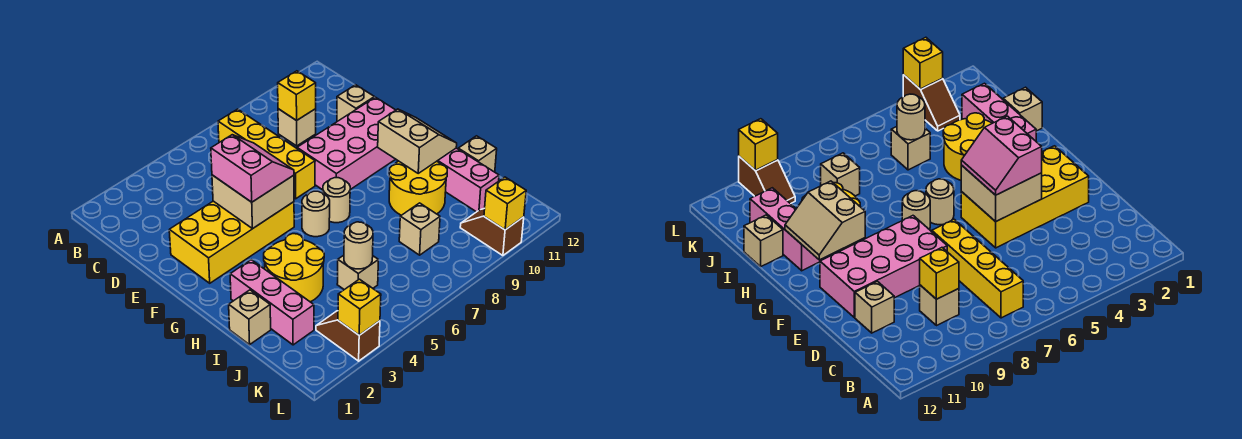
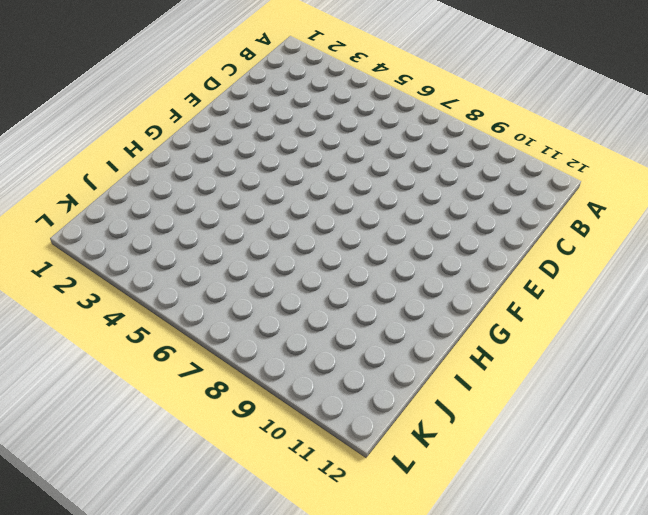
none -> yellow brick B7:E7 level 1
none -> tan brick C9 level 1
none -> tan brick D11 level 1

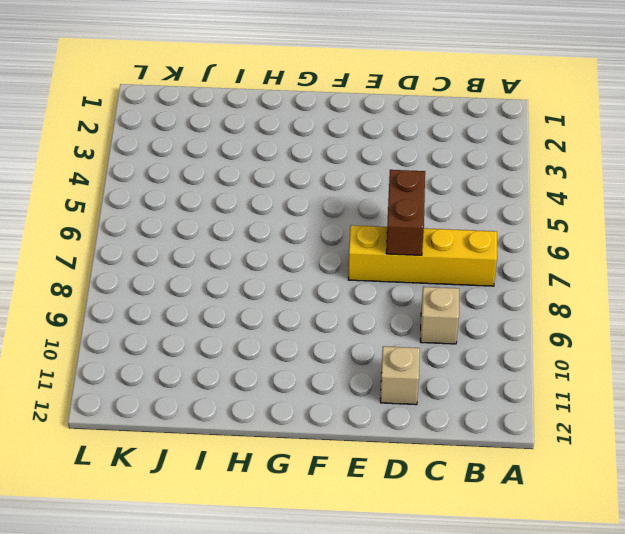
brown brick D6:D7 level 2 -> none
none -> yellow brick E2:F5 level 1
none -> pink brick E8:F11 level 1
none -> tan round brick G6 level 1

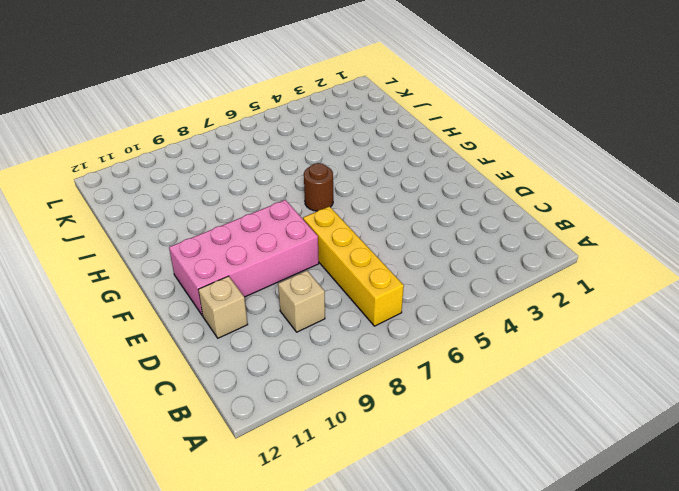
brown round brick G6 level 1 -> tan round brick G6 level 1
none -> yellow brick E2:F5 level 1
none -> tan round brick G7 level 1
none -> pink brick H2:J2 level 1

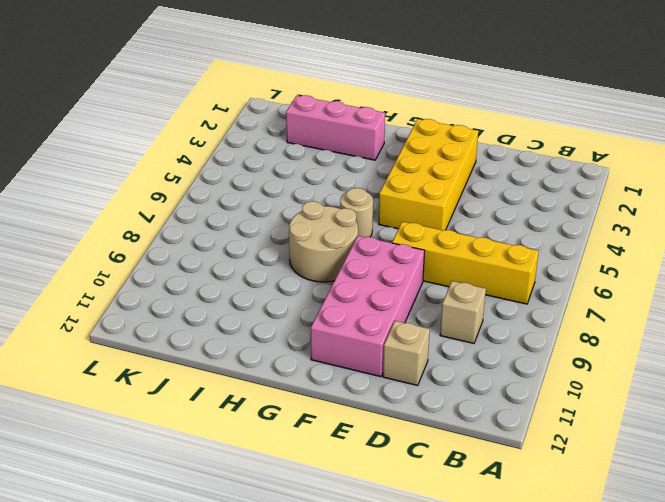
tan round brick G7:H8 level 1 -> tan round brick G7 level 1
none -> yellow round brick H3:I4 level 1
none -> yellow round brick H9:I10 level 1
none -> pink brick H11:J11 level 1

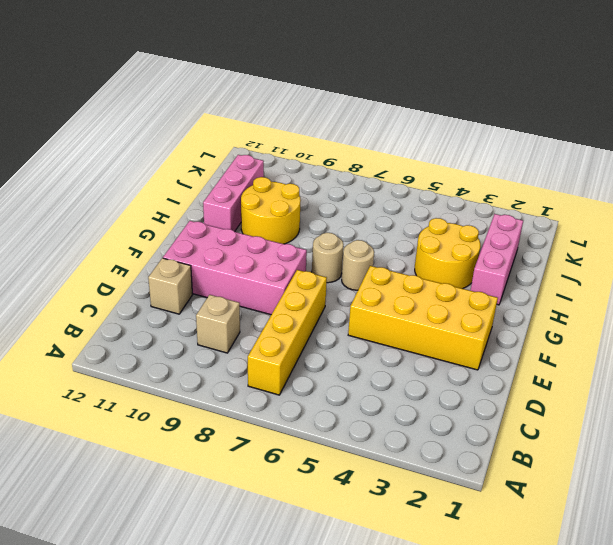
none -> tan brick I1 level 1
none -> tan brick I12 level 1
none -> tan brick J5 level 1

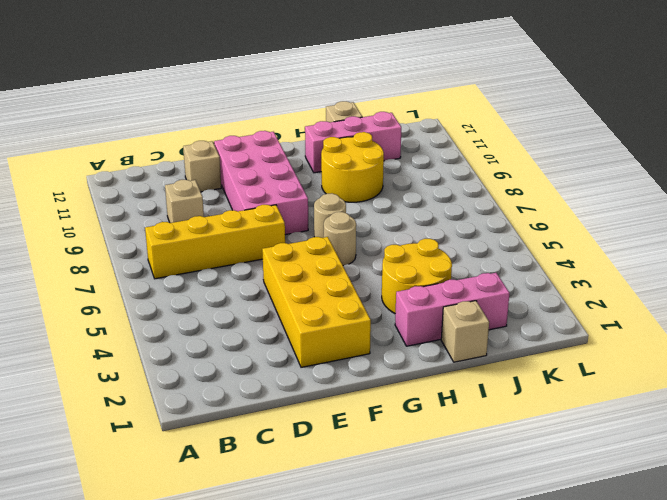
none -> tan brick J5 level 1
none -> tan brick J8 level 1
none -> brown slope K3:L3 level 1 top L

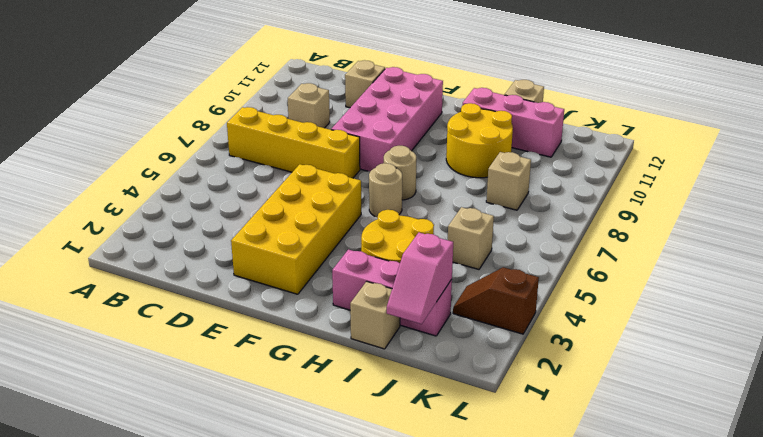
pink slope J1:J2 level 2 top 2 -> none
none -> brown slope K10:L10 level 1 top L
none -> yellow brick C9 level 2
none -> tan brick E4:F5 level 2

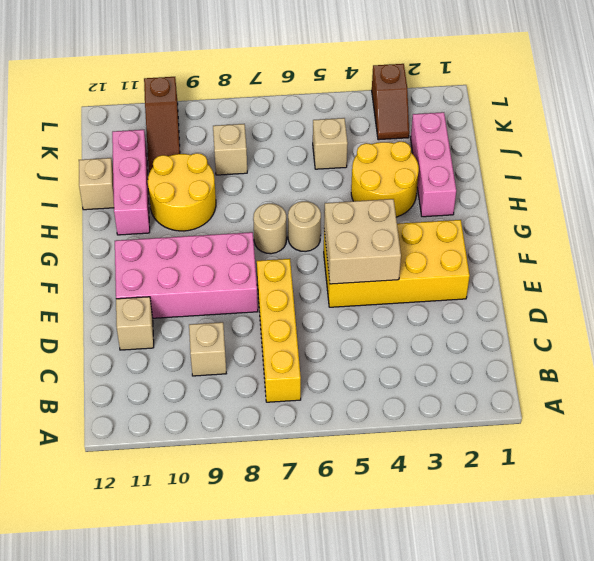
brown slope J10:L10 level 1 top L -> brown slope K10:L10 level 1 top L
none -> tan brick I1 level 1
none -> yellow brick C9 level 2
none -> tan slope G10:H11 level 2 top 10

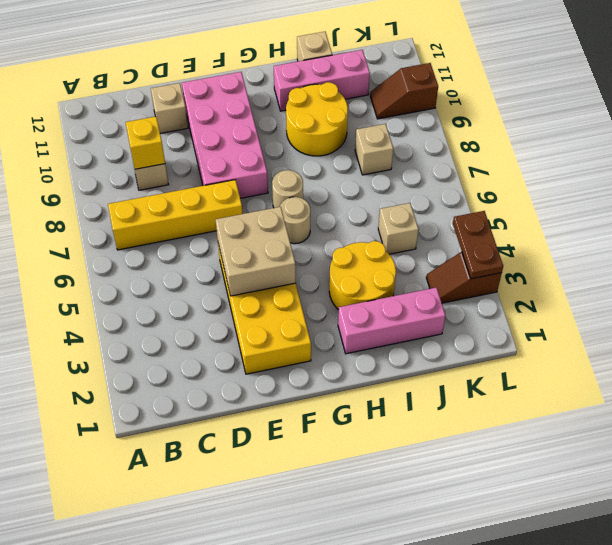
brown plate L3:L4 level 2 -> yellow brick L3 level 2
none -> tan brick I1 level 1
none -> tan slope G10:H11 level 2 top 10
none -> tan round brick J5 level 2

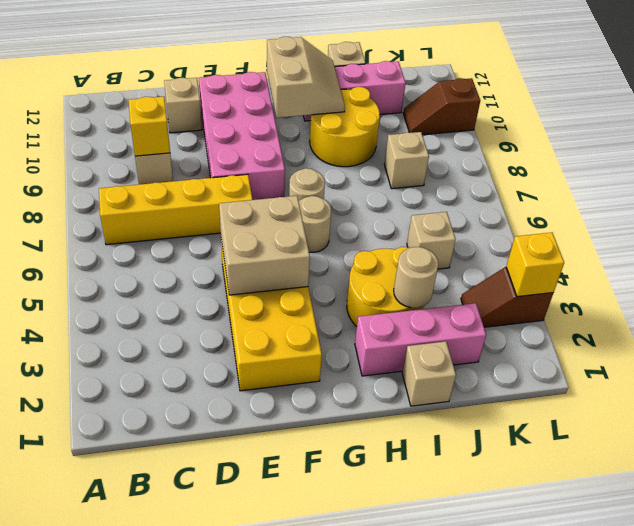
tan slope G10:H11 level 2 top G -> tan slope G10:H11 level 2 top 10
tan round brick I3 level 2 -> tan round brick J5 level 2
none -> yellow brick L10 level 2
none -> pink slope E4:F5 level 3 top 4

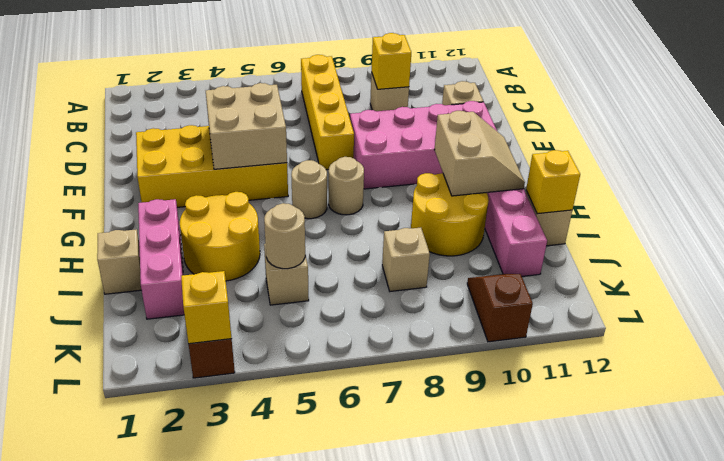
yellow brick I12 level 2 -> yellow brick L10 level 2
none -> pink slope E4:F5 level 3 top 4

